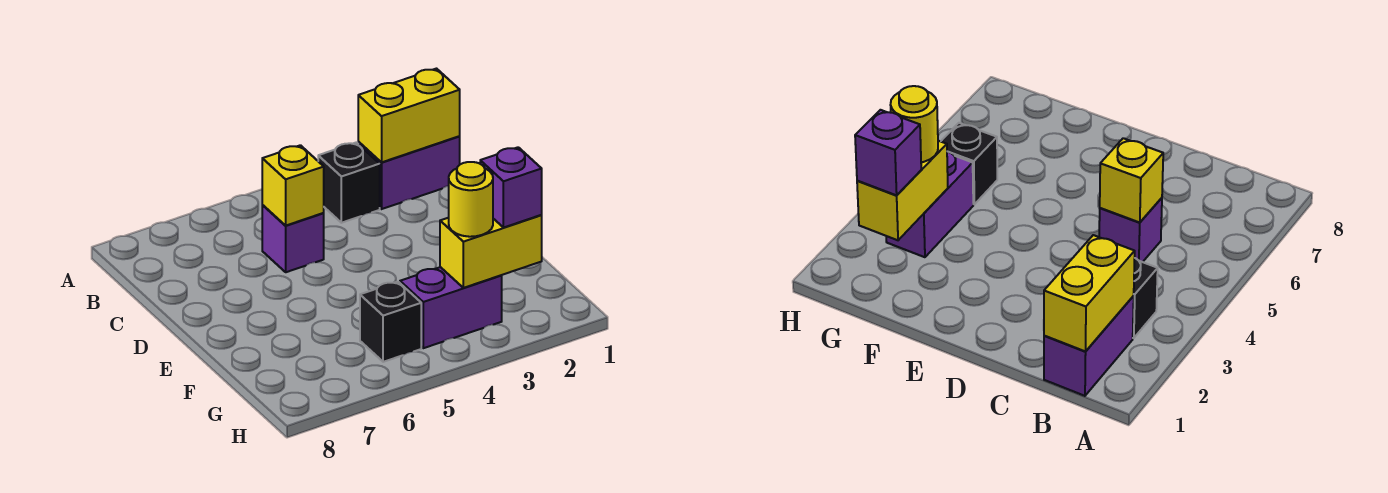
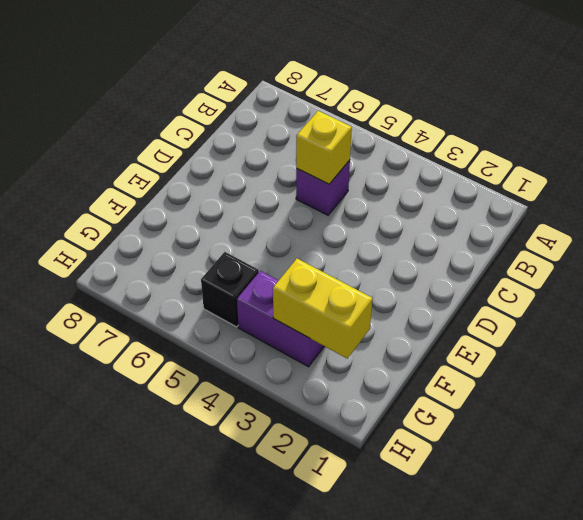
none -> purple brick B1:B2 level 1
none -> black brick B3 level 1

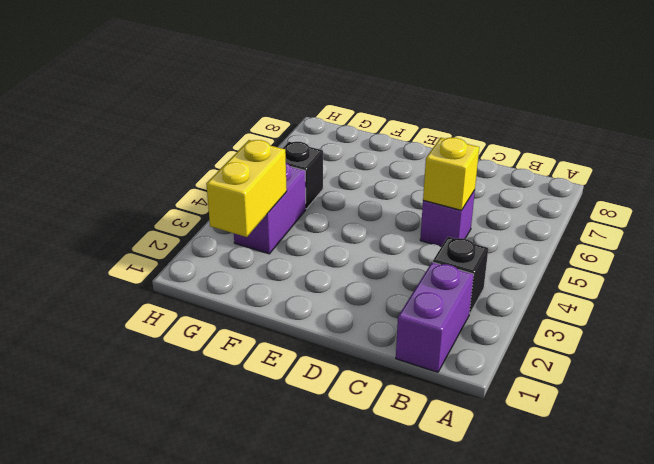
none -> yellow brick B1:B2 level 2
none -> purple brick G2 level 3

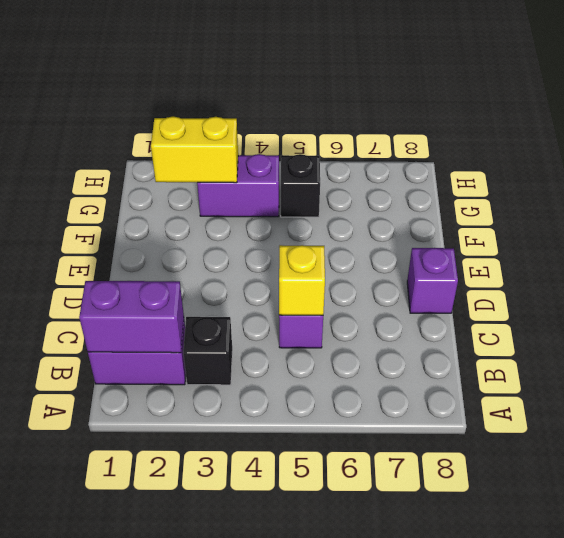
purple brick B1:B2 level 2 -> yellow brick B1:B2 level 2
purple brick D8 level 1 -> purple brick G2 level 3
none -> yellow round brick G3 level 3

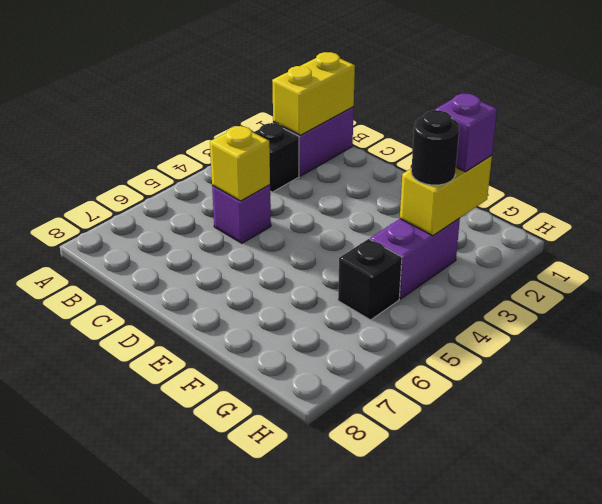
black round brick G3 level 3 -> yellow round brick G3 level 3

